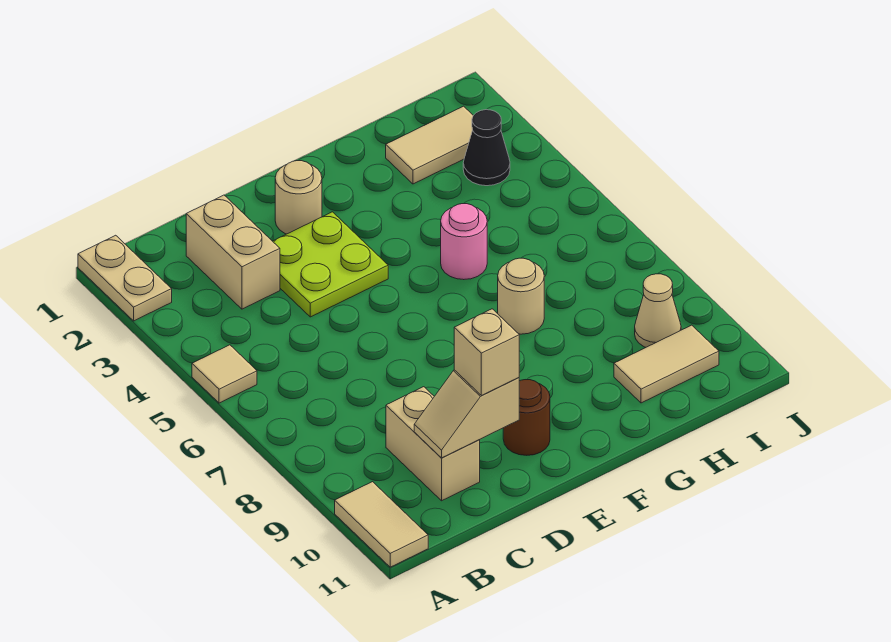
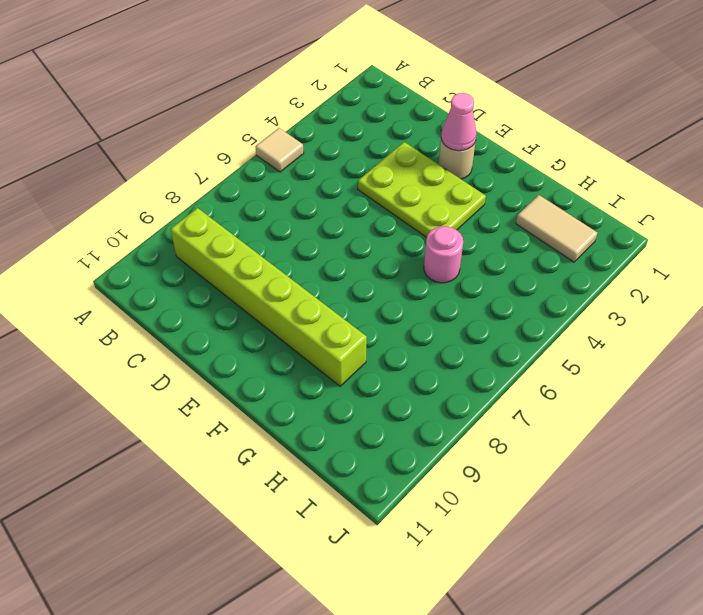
lime brick B9:G9 level 1 -> tan brick C9:C10 level 1
lime plate D3:F4 level 1 -> lime plate D3:E4 level 1
pink cone E2 level 2 -> none
none -> tan plate A1:A2 level 1
none -> tan tile A10:A11 level 1
none -> tan brick C2:C3 level 1

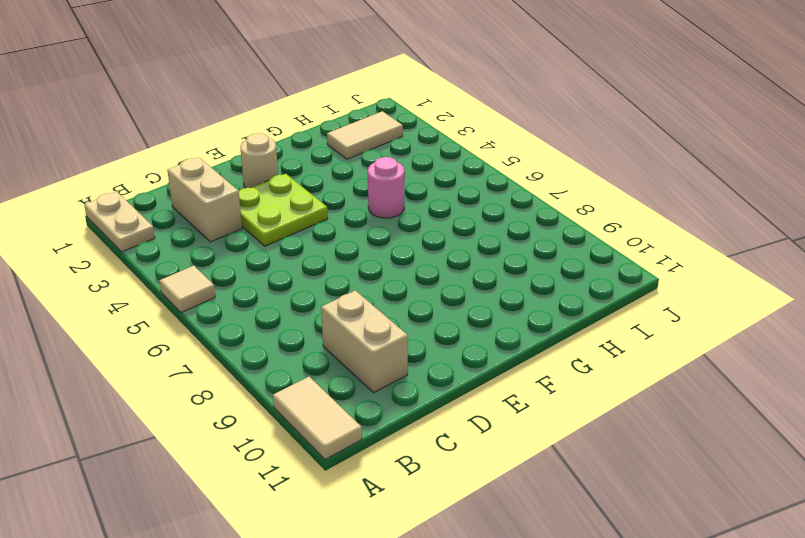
none -> brown round brick E10 level 1
none -> tan round brick G7 level 1
none -> tan tile H10:I10 level 1

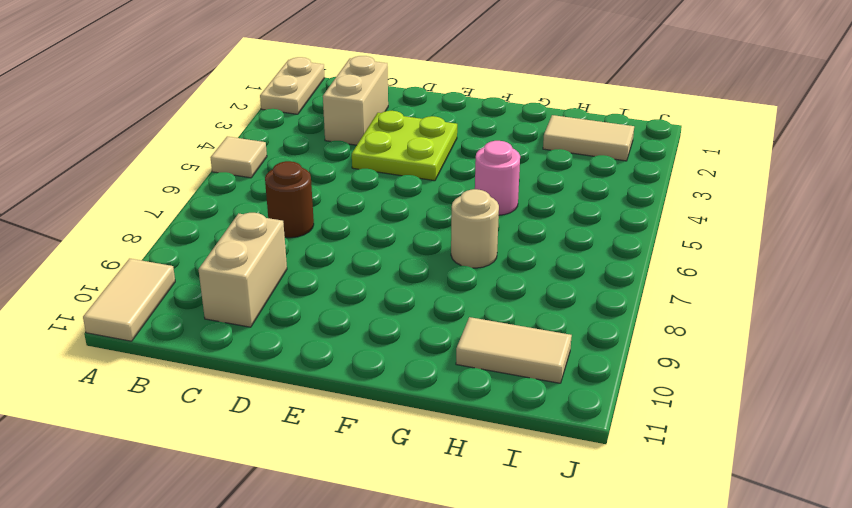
brown round brick C7 level 1 -> brown round brick E10 level 1
none -> tan round brick E2 level 1
none -> black cone I3 level 1
none -> tan cone I9 level 1

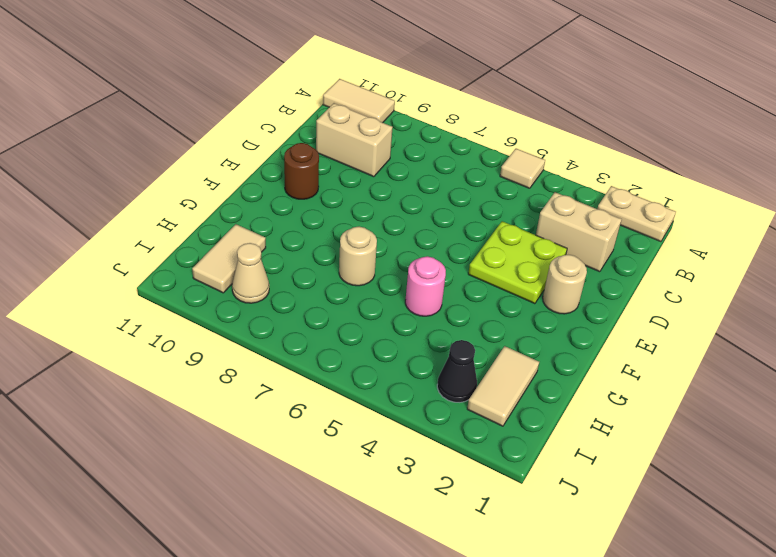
none -> tan slope C10:D10 level 2 top D
none -> tan brick D10 level 3

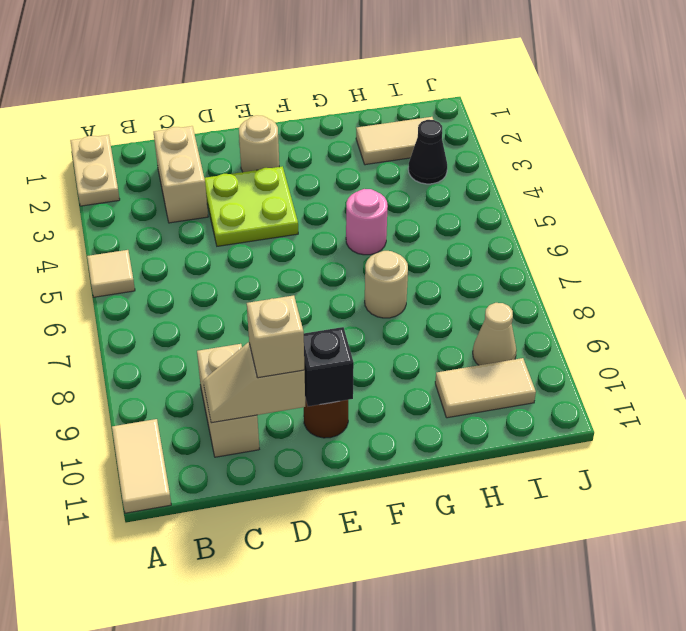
black brick E10 level 2 -> none

